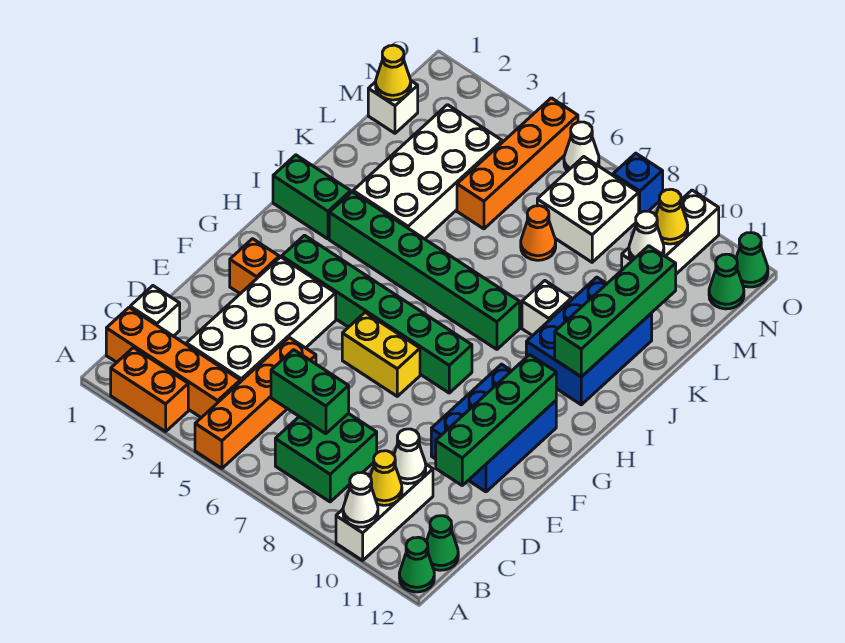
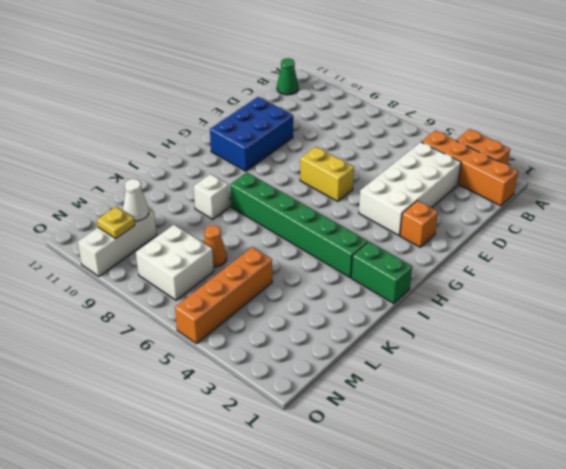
yellow plate N10 level 2 -> yellow cone N10 level 2
none -> orange brick A5:D5 level 1
none -> white brick A10:C10 level 1
none -> green cone A12 level 1
none -> green brick B7:C8 level 1

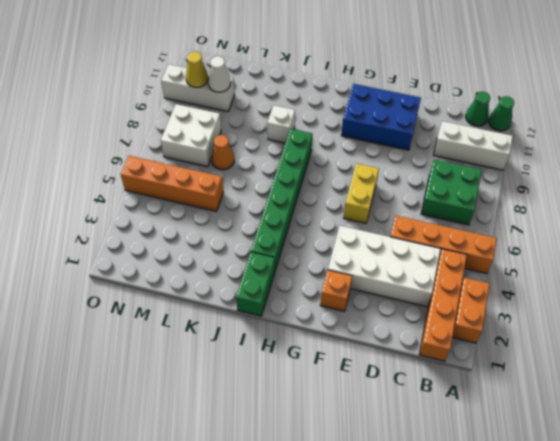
none -> white brick C1 level 1
none -> green brick G3:G8 level 1
none -> blue brick I10:K11 level 1
none -> white brick J3:M4 level 1

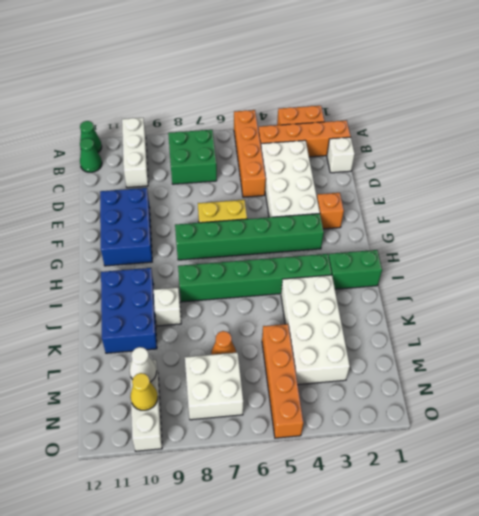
none -> white brick M1 level 1
none -> green cone N12 level 1
none -> white cone O6 level 1
none -> blue brick O8 level 1

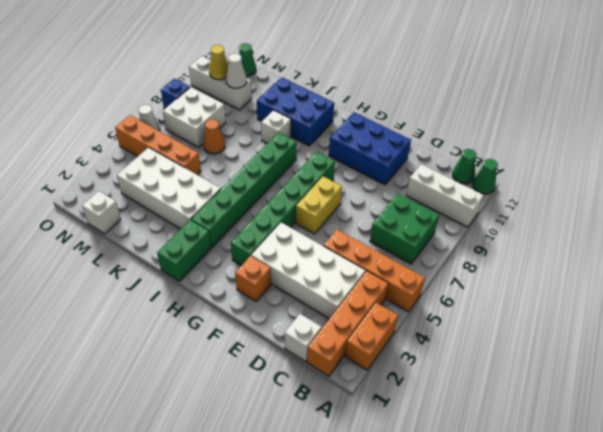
none -> green cone O12 level 1
none -> white cone A10 level 2
none -> yellow cone B10 level 2
none -> green brick C6:C7 level 2

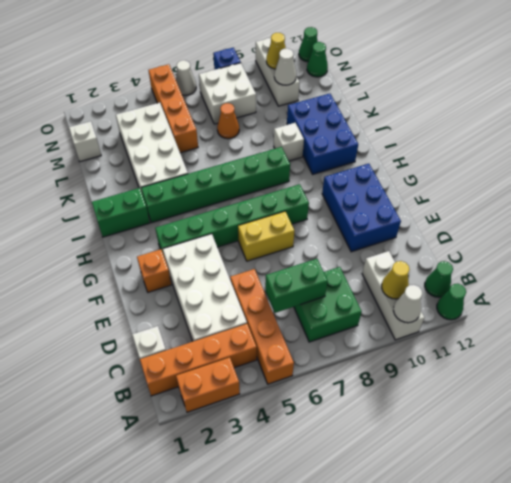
none -> white cone C10 level 2
none -> green brick D11:G11 level 2
none -> green brick I11:L11 level 2
none -> yellow cone M1 level 2

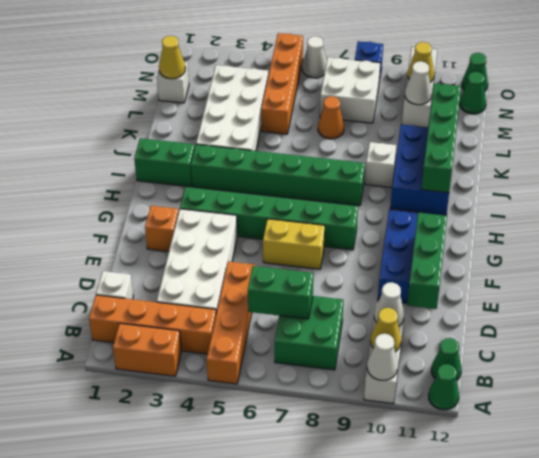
green brick D11:F11 level 2 -> green brick D11:G11 level 2

